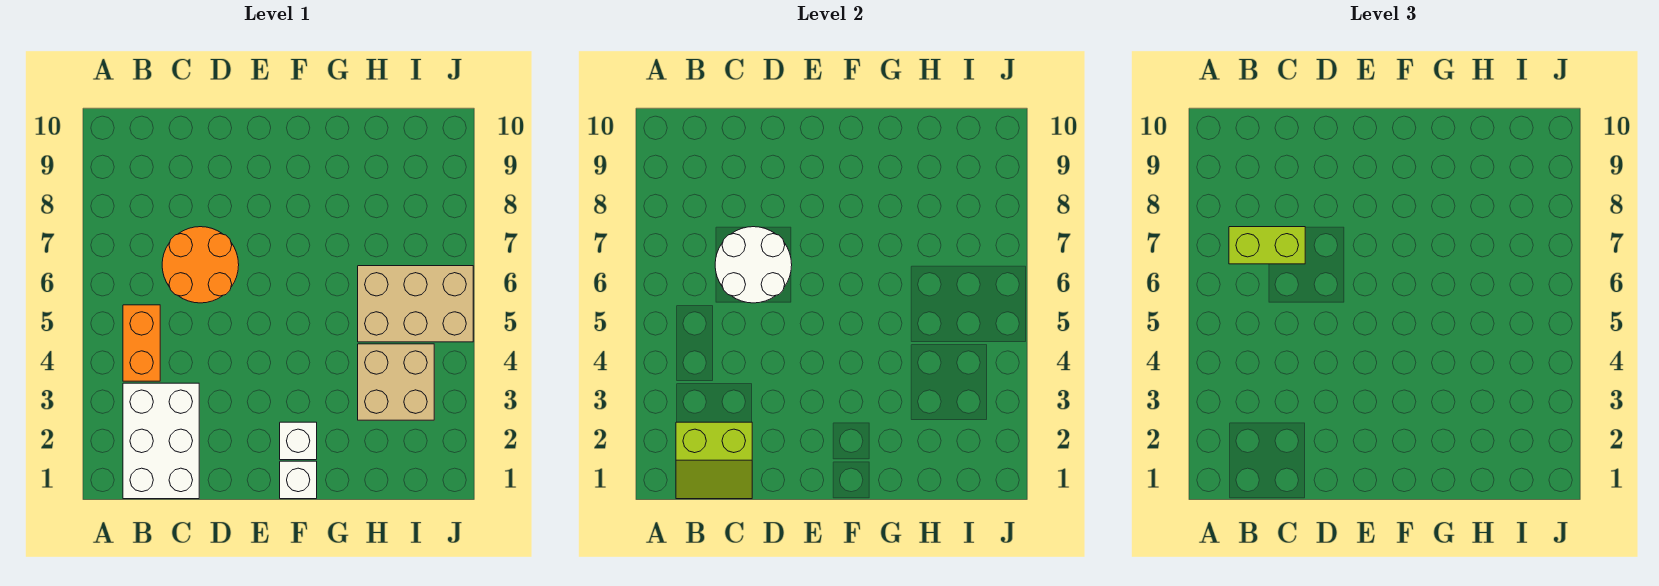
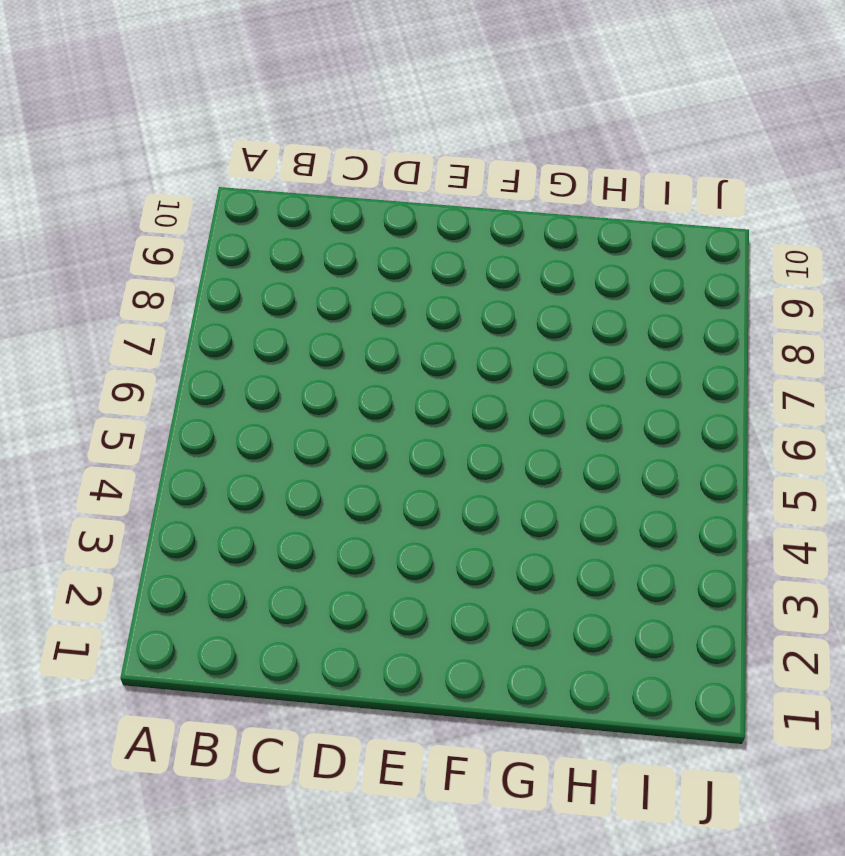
none -> white brick B1:C3 level 1
none -> orange brick B4:B5 level 1

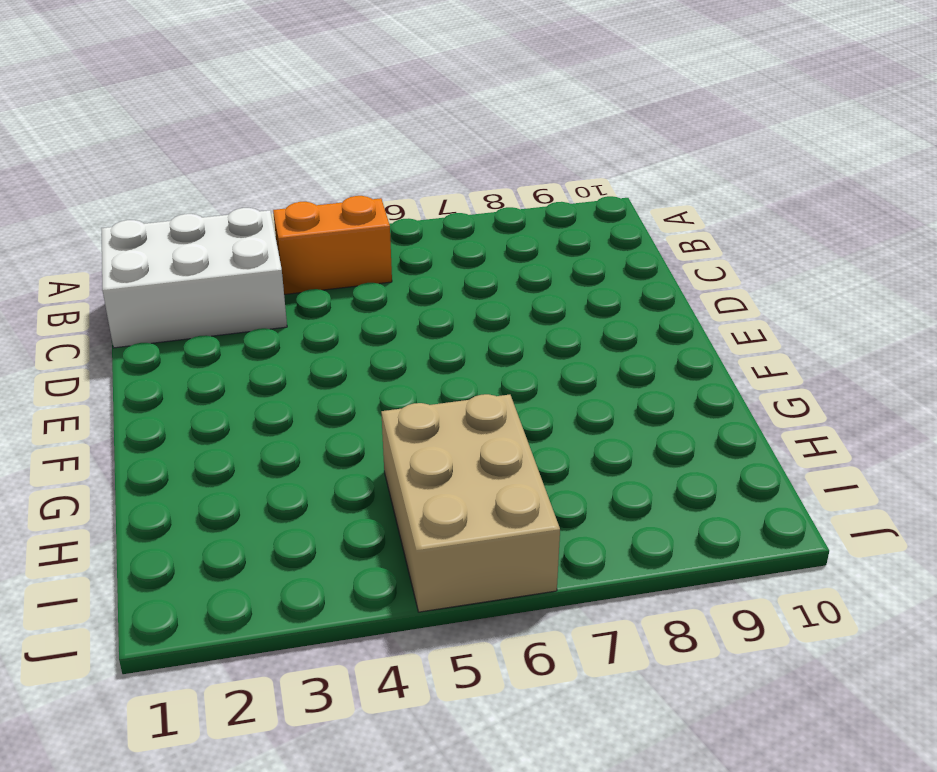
none -> orange round brick C6:D7 level 1
none -> white brick F1 level 1

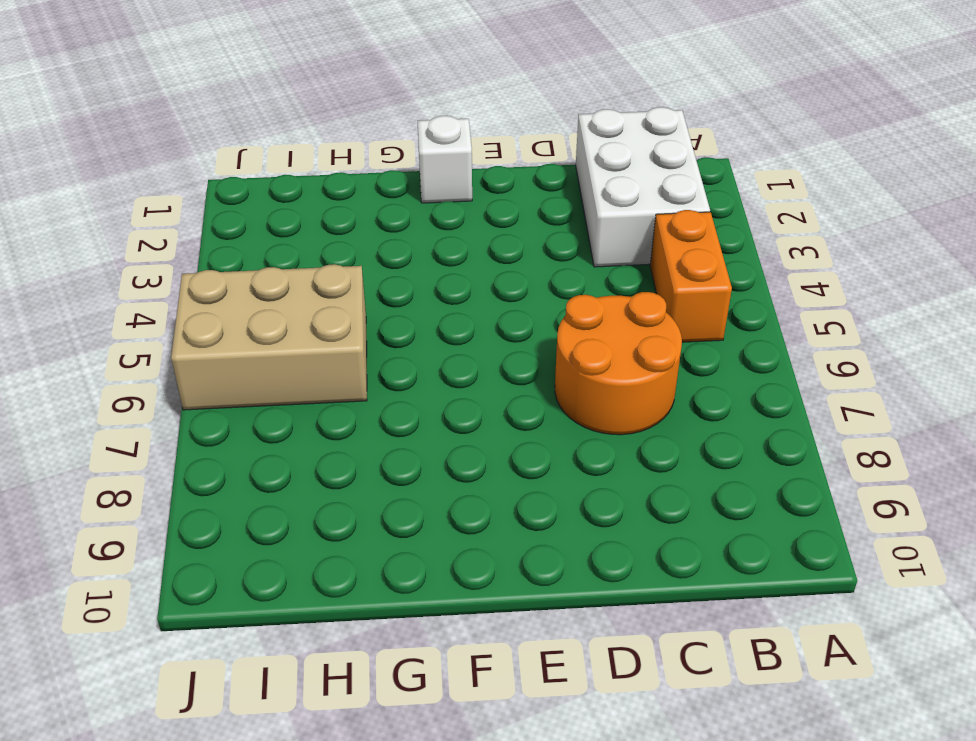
none -> white brick F2 level 1
none -> tan brick H3:I4 level 1

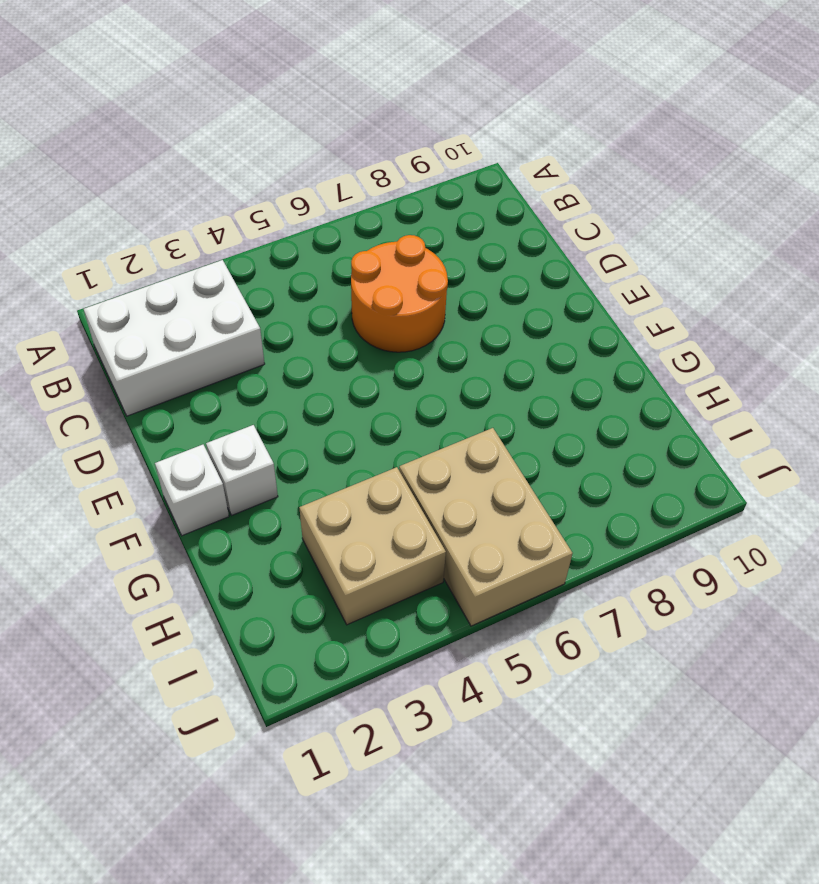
none -> orange brick B4:B5 level 1
none -> lime slope B1:C2 level 2 top 2

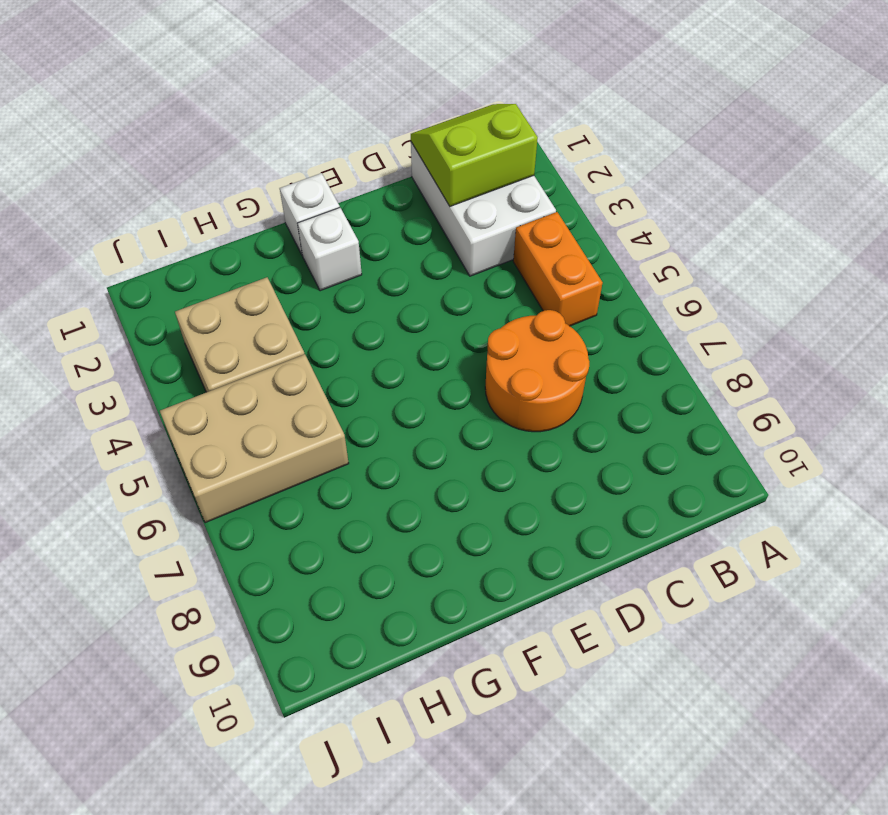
none -> white round brick C6:D7 level 2
none -> lime brick B7:C7 level 3

